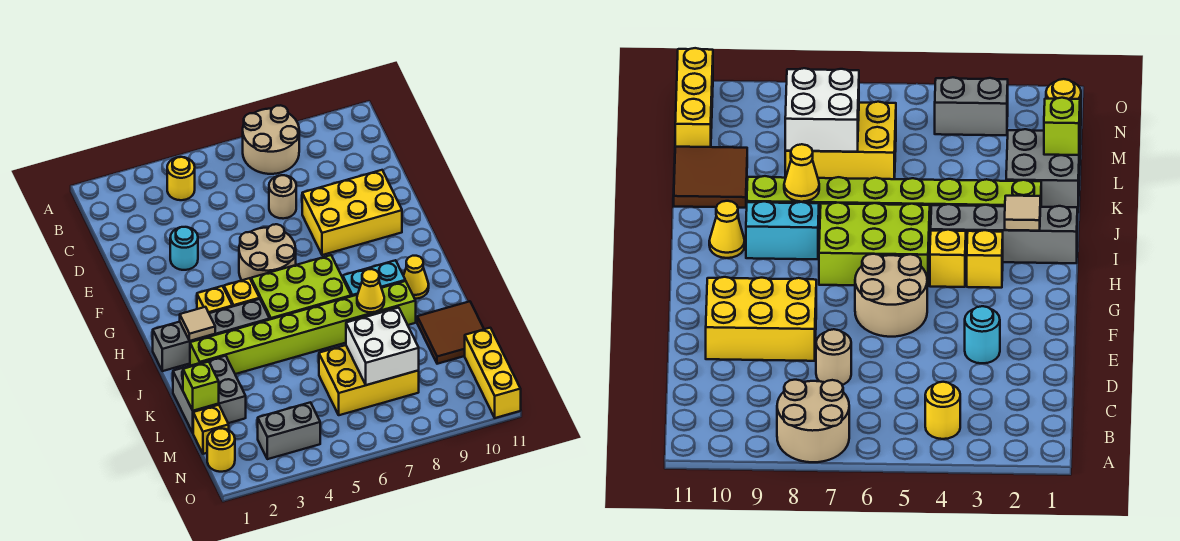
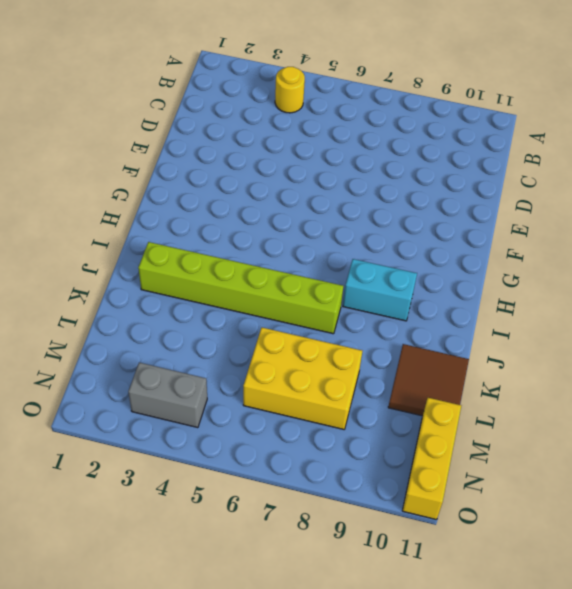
lime brick J2:J7 level 1 -> lime brick J2:J9 level 1
none -> tan round brick A7:B8 level 1
none -> tan round brick D7 level 1
none -> cyan round brick E3 level 1

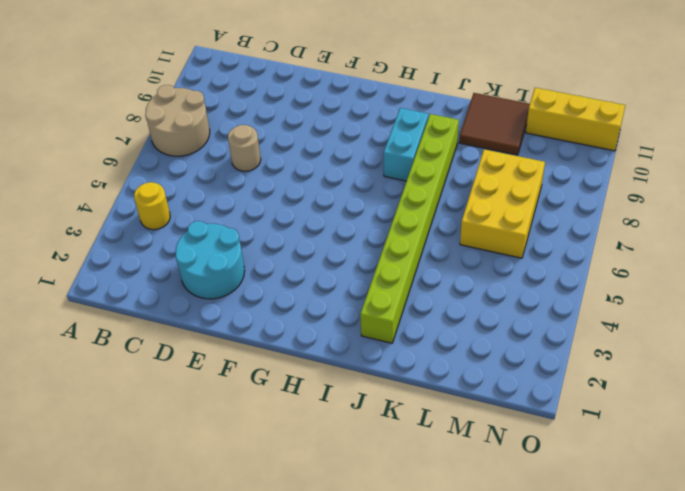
cyan round brick D2:E3 level 1 -> cyan round brick E3 level 1
none -> yellow brick E8:F10 level 1
none -> tan round brick F5:G6 level 1
none -> yellow brick H3 level 1

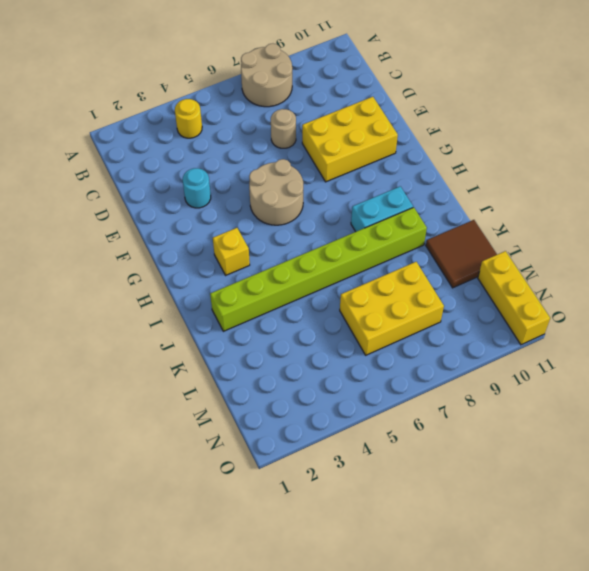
none -> yellow brick H4 level 1
none -> lime brick H5:I7 level 1
none -> grey brick I1:I4 level 1

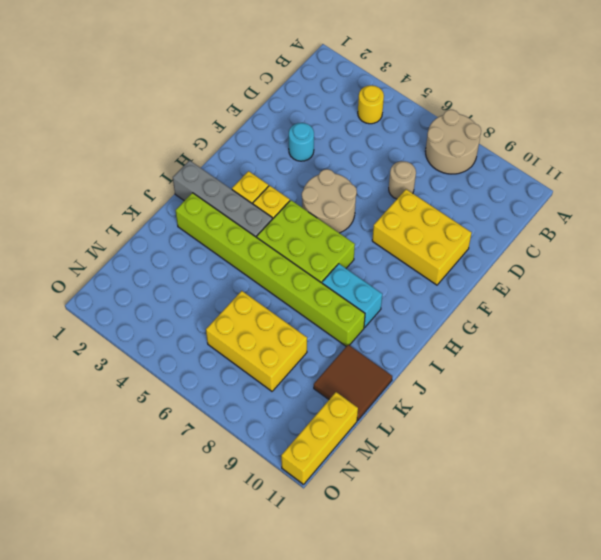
none -> yellow cone I10 level 1
none -> grey brick K1:L2 level 1
none -> yellow brick M1 level 1

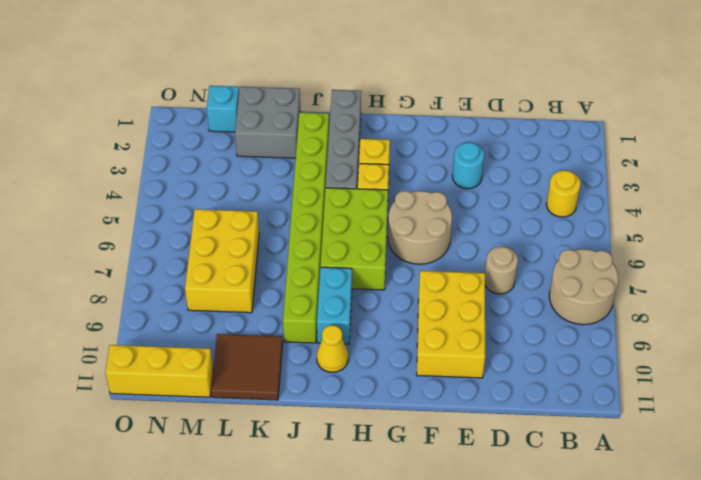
cyan brick M1 level 1 -> yellow brick M1 level 1
none -> yellow round brick N1 level 1
none -> grey brick N3:N4 level 1
none -> tan tile I2 level 2

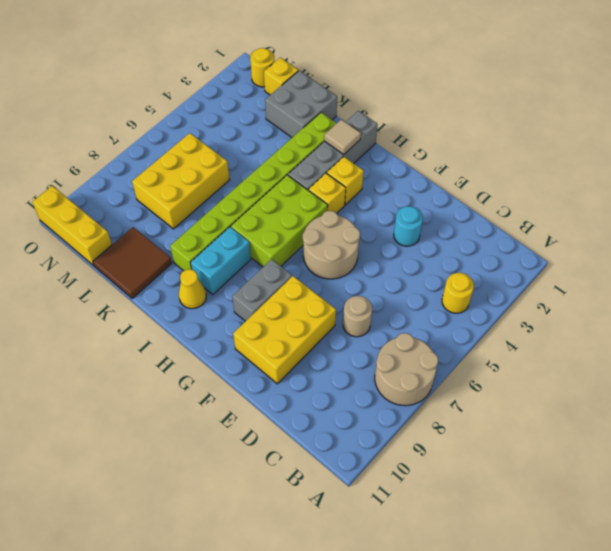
grey brick G8:G9 level 1 -> grey brick N3:N4 level 1
none -> yellow cone J8 level 2
none -> lime brick L1 level 2
none -> white brick L7:M8 level 2

